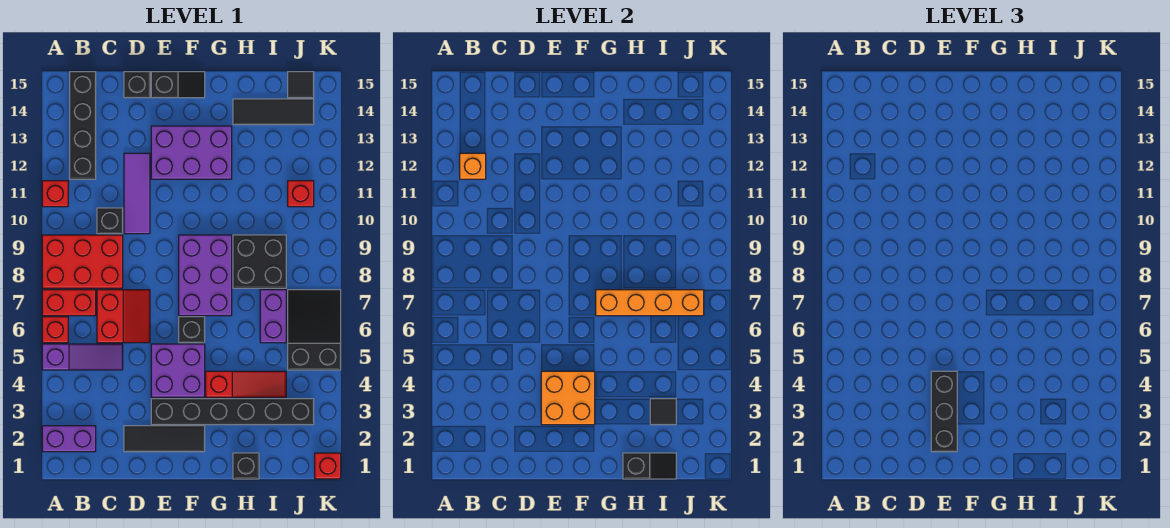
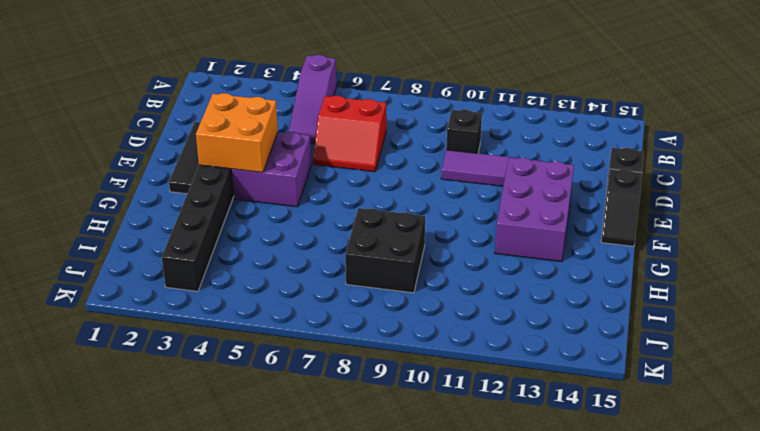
none -> purple brick A2:B2 level 1
none -> red brick A6 level 1
none -> red brick A7:B7 level 1
none -> red brick A8:C9 level 1

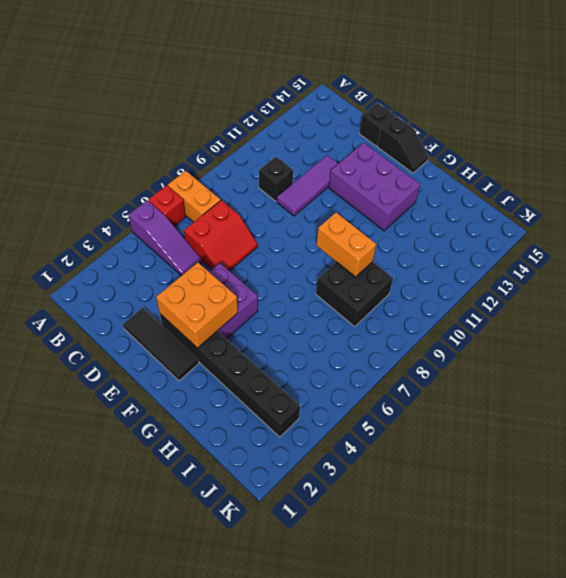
orange brick A7:B7 level 1 -> red brick A7:B7 level 1
orange brick G9:H9 level 2 -> none
none -> purple brick A2:B2 level 1
none -> red brick A8:C9 level 1
none -> red brick A11 level 1
none -> black brick B12:B15 level 1

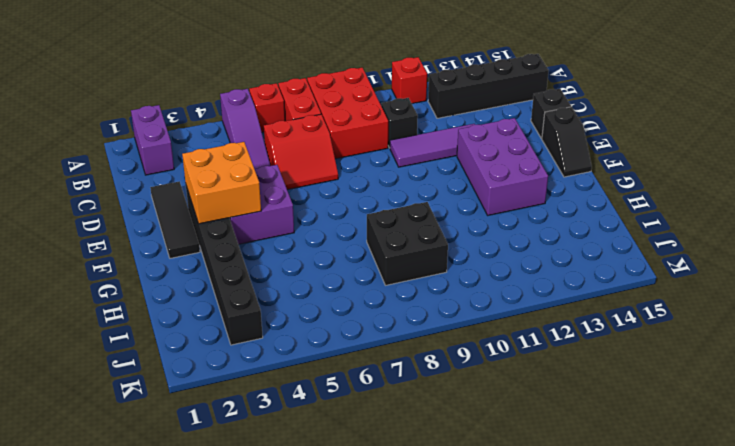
none -> black brick F6 level 1
none -> purple brick F7:G9 level 1
none -> red slope G4:I4 level 1 top G
none -> black brick H1 level 1

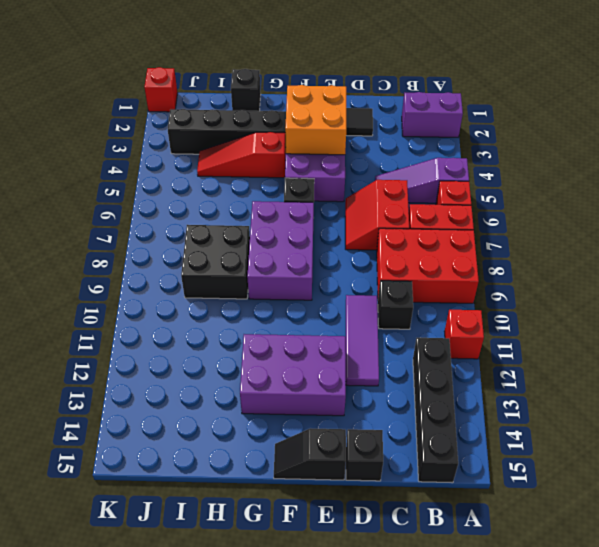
none -> black tile H14:J14 level 1
none -> purple brick I6:I7 level 1
none -> black slope J5:K7 level 1 top 5
none -> red brick J11 level 1

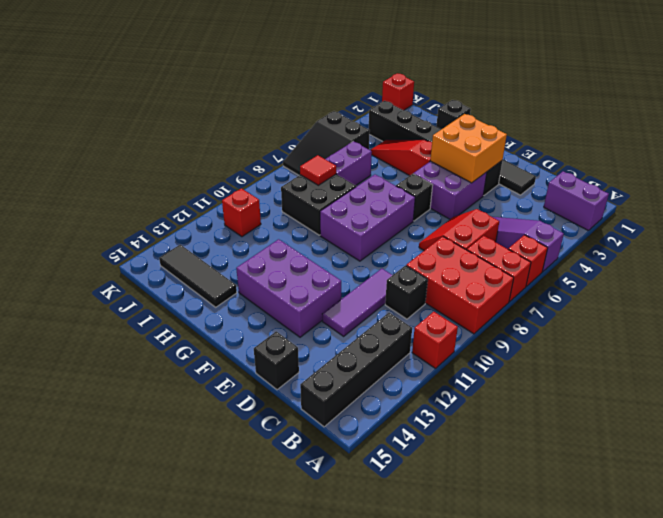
red tile I8 level 2 -> none
none -> black slope E15:F15 level 1 top E
none -> black tile J15 level 1
none -> orange brick B12 level 2
none -> orange brick G7:J7 level 2

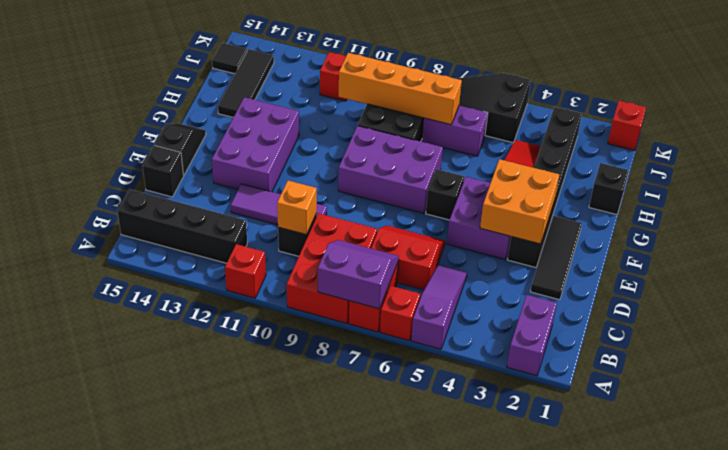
purple slope A7:B8 level 2 top A -> none
orange brick C10 level 2 -> orange brick B12 level 2
orange brick I7:I10 level 2 -> orange brick G7:J7 level 2
none -> black slope H1:I1 level 2 top H
none -> black tile I3 level 2
none -> black brick E2:E4 level 3

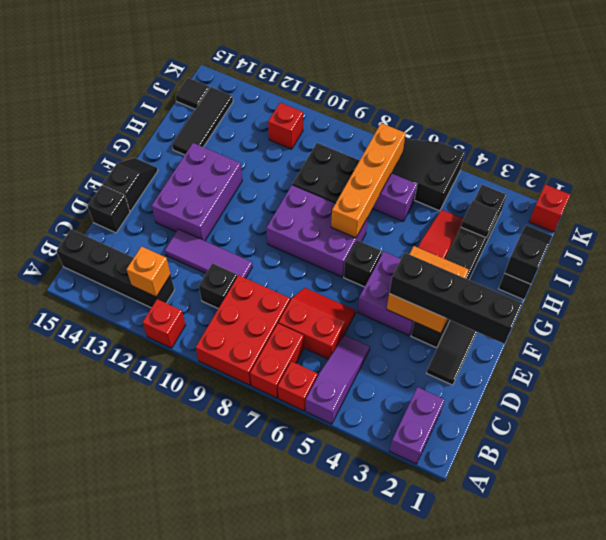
black brick E1:E4 level 3 -> black brick E2:E4 level 3

